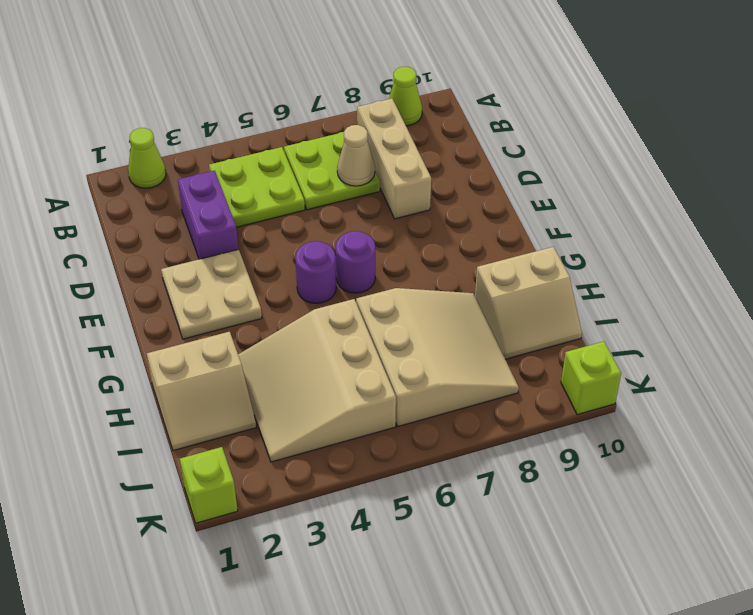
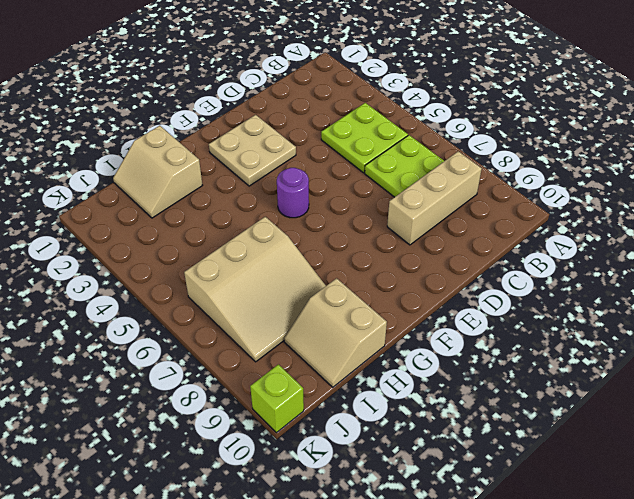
none -> lime cone A2 level 1
none -> lime cone A9 level 1
none -> purple brick C3:D3 level 1

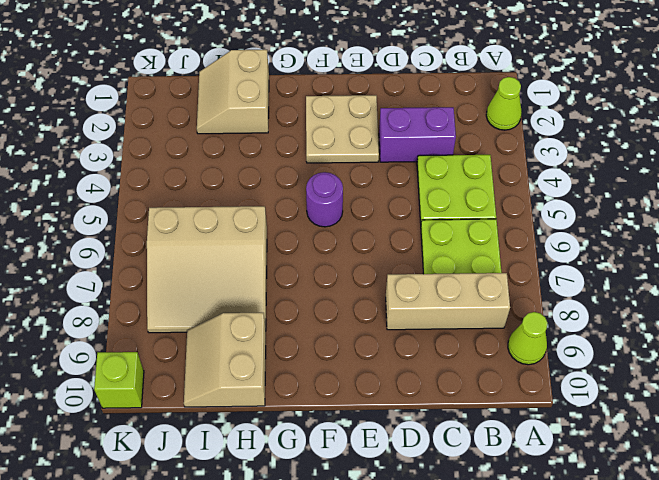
none -> purple round brick F6 level 1
none -> tan slope H3:J5 level 1 top 5
none -> lime brick K1 level 1

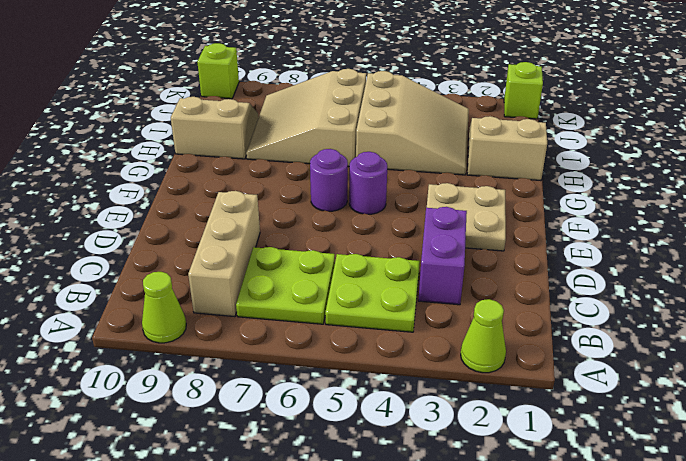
none -> tan cone C7 level 2

